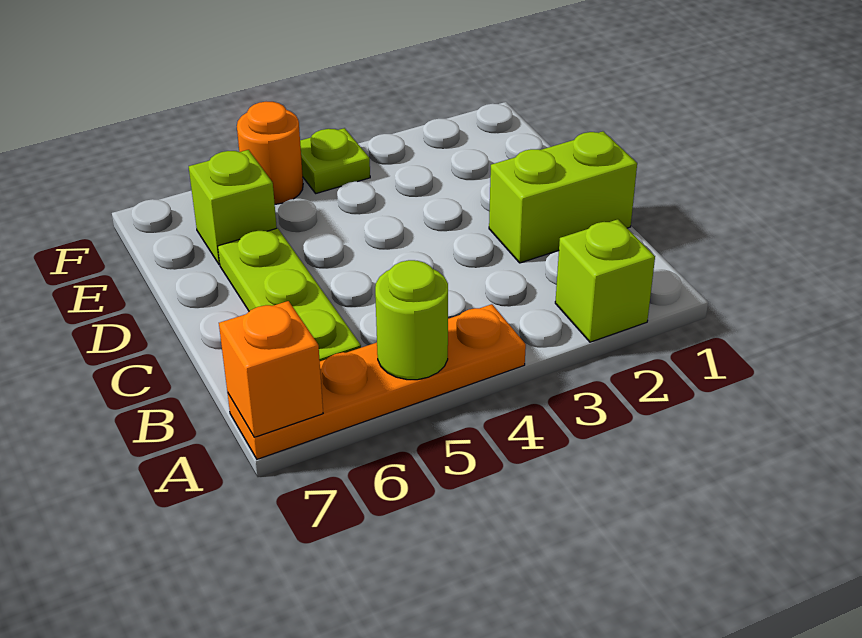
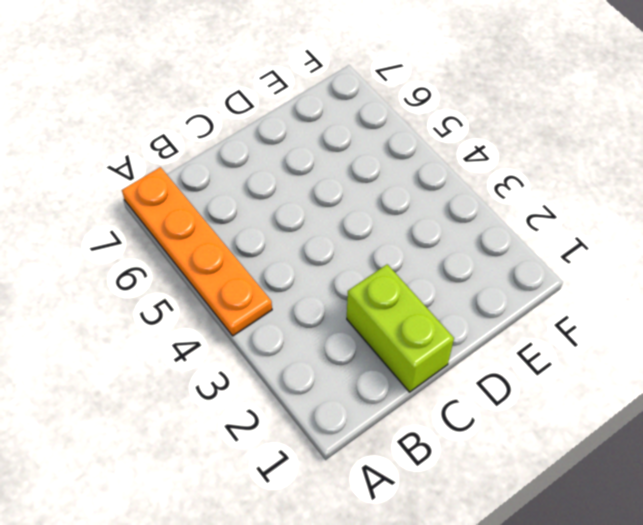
none -> lime brick A2 level 1
none -> lime plate B6:D6 level 1

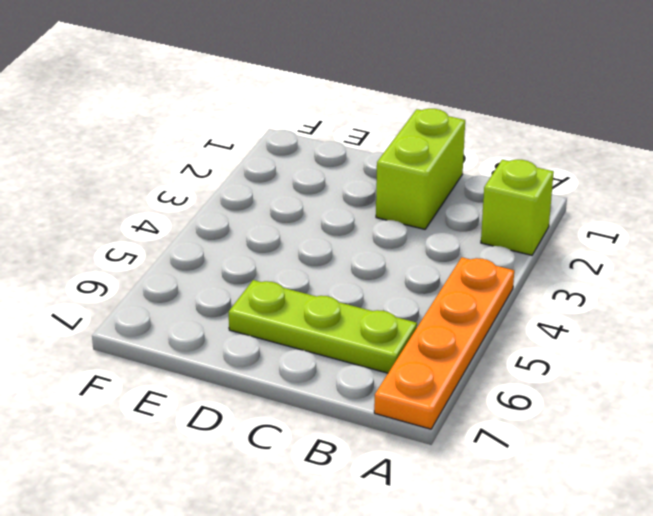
none -> lime brick E6 level 1
none -> lime plate F4 level 1

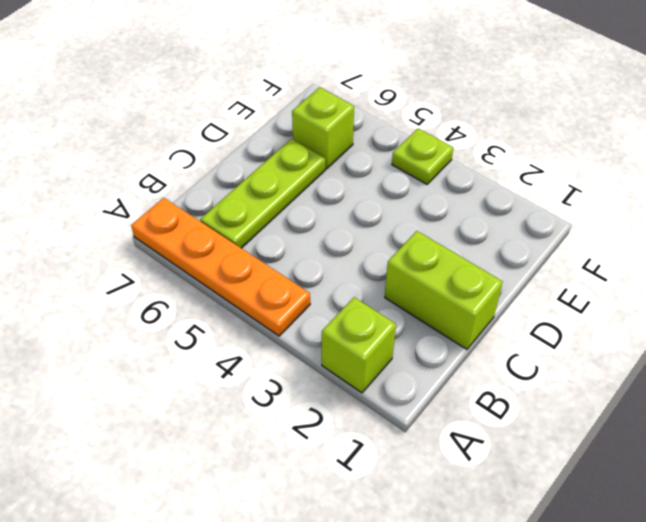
none -> orange round brick F5 level 1
none -> lime round brick A5 level 2

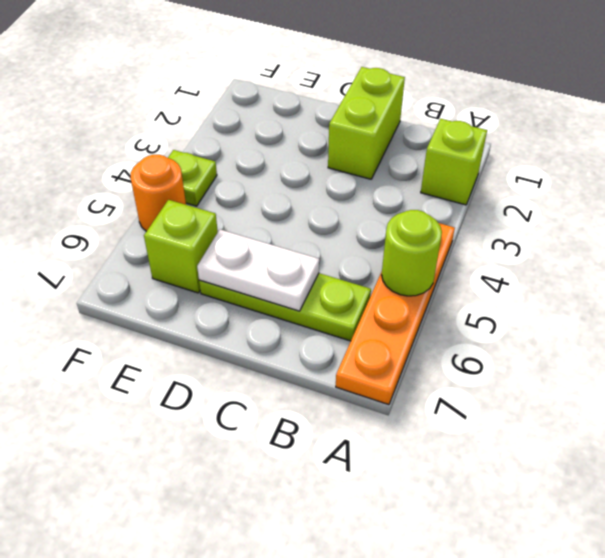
white plate C6:D6 level 2 -> none
none -> orange brick A7 level 2

